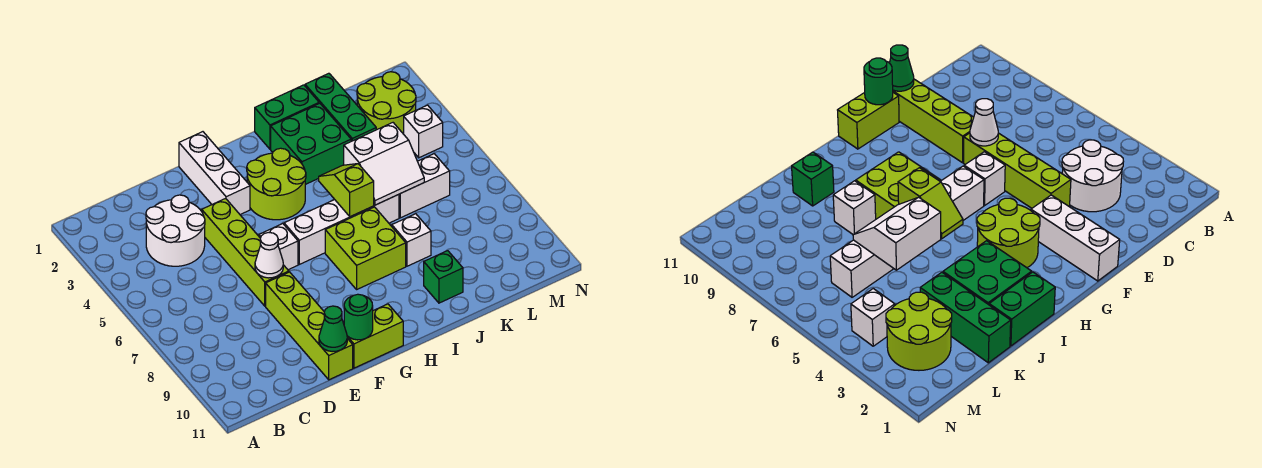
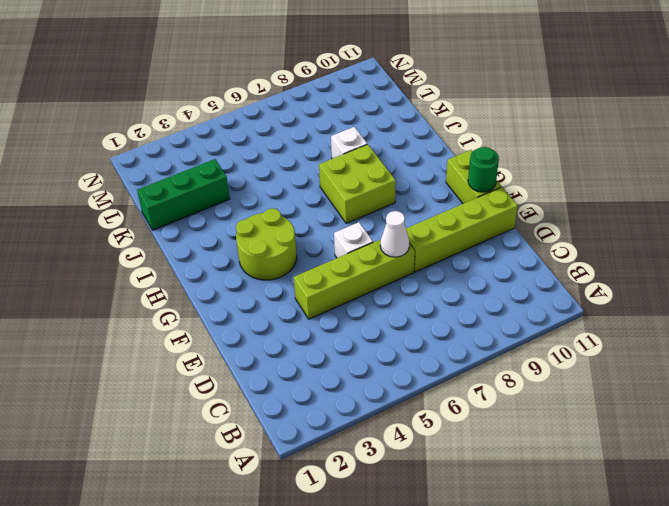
none -> white round brick C3:D4 level 1
none -> white brick F1:F3 level 1
none -> white brick G6:J6 level 1

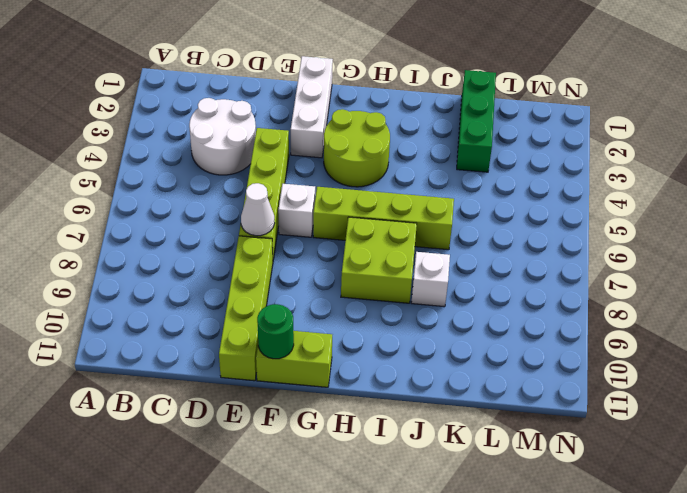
lime brick G6:J6 level 1 -> white brick G6:J6 level 1
none -> green brick I1:J1 level 1
none -> green brick I2:J3 level 1
none -> green brick J10 level 1

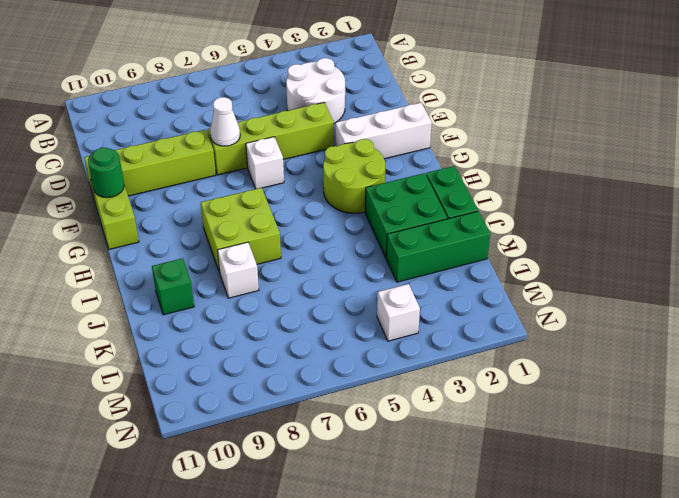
none -> white brick G6:J6 level 1
none -> white brick K6:L6 level 1
none -> lime round brick L2:M3 level 1

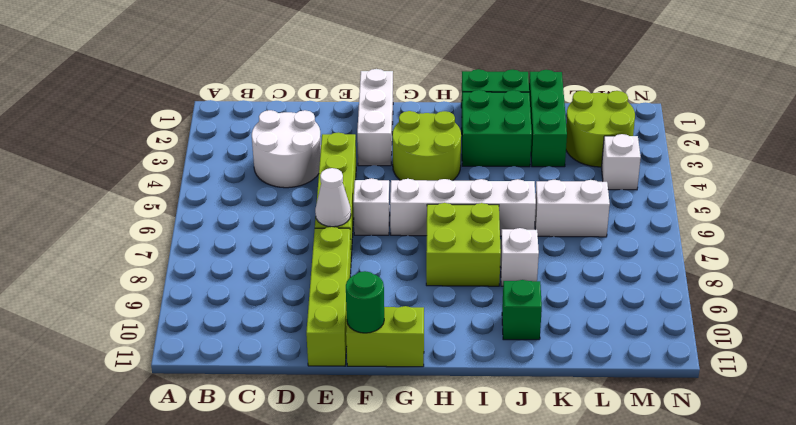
none -> green cone E11 level 2
none -> lime slope I5:I6 level 2 top 6
none -> white slope J5:K6 level 2 top 5

